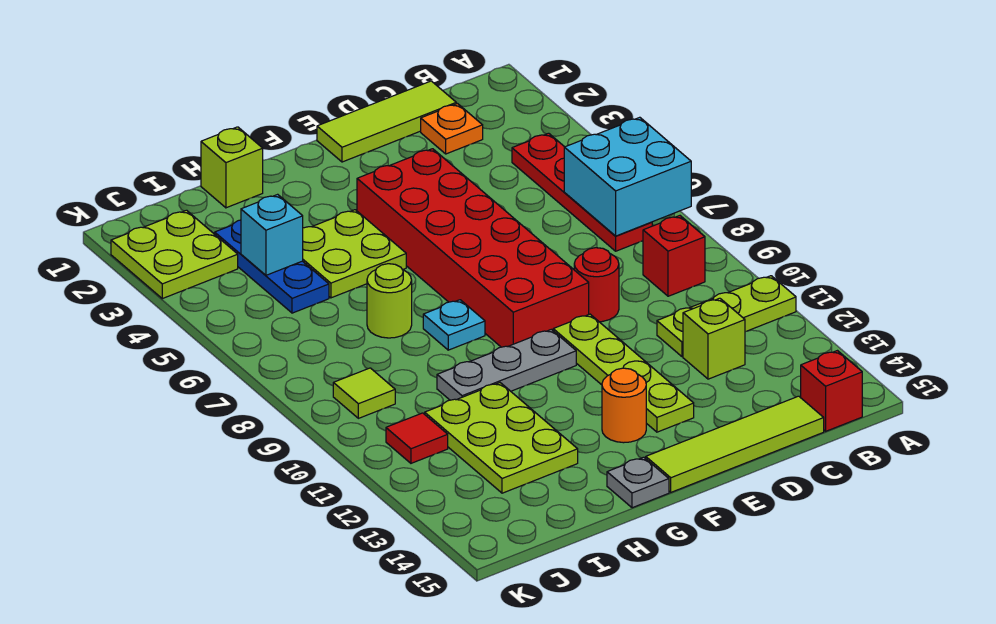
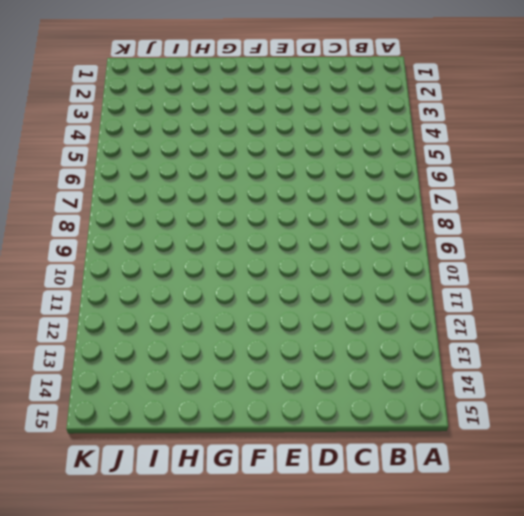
none -> lime plate A11:C11 level 1
none -> red plate B4:B7 level 1
none -> red brick B9 level 1

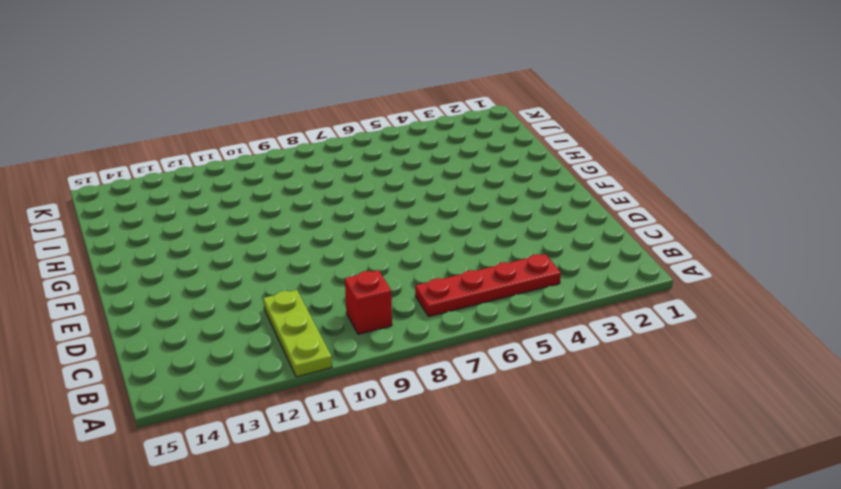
none -> red brick B15 level 1
none -> lime tile C1:E1 level 1
none -> orange plate C2 level 1

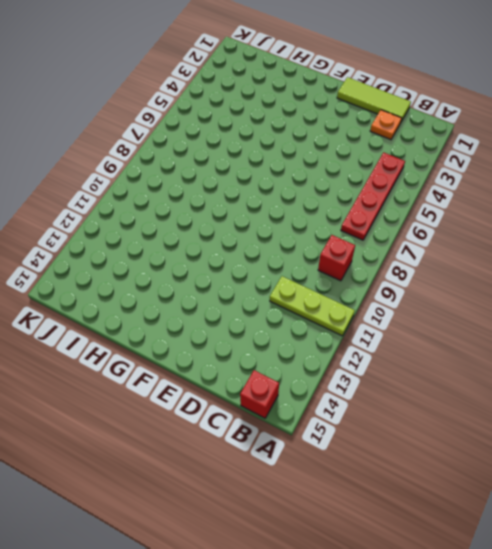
none -> lime brick C12 level 1
none -> lime tile C15:F15 level 1
none -> red round brick D9 level 1

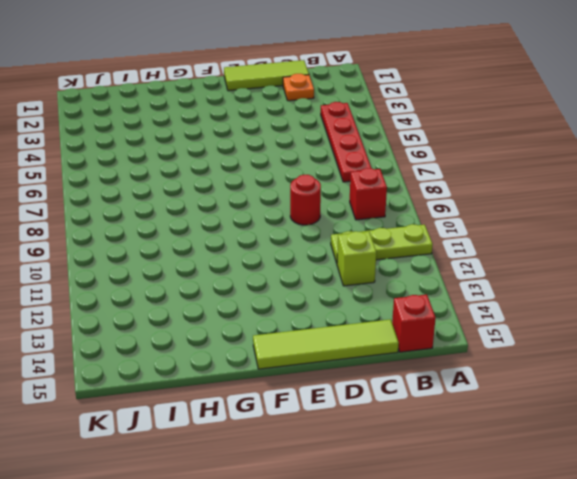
none -> red brick E4:F9 level 1
none -> lime plate E10:E13 level 1
none -> grey plate F10:H10 level 1

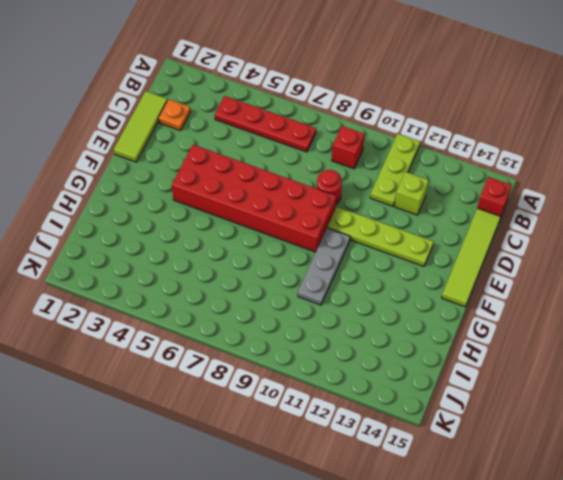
none -> orange round brick F13 level 1
none -> lime plate G4:H5 level 1
none -> cyan plate G8 level 1

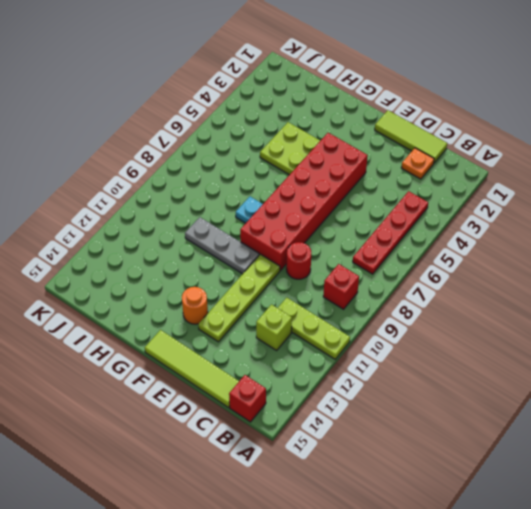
none -> grey plate G15 level 1
none -> lime brick H1 level 1
none -> lime round brick H7 level 1

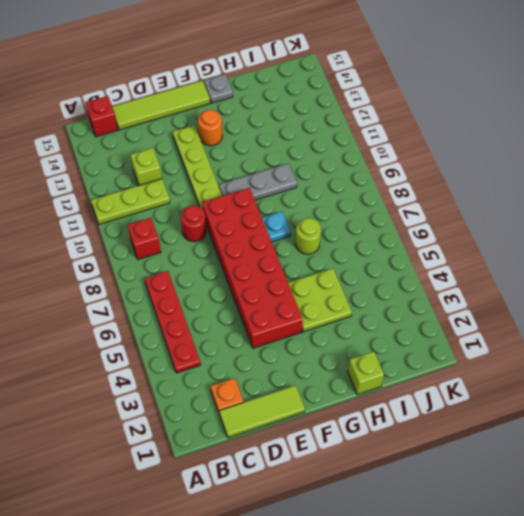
none -> lime plate H11:I13 level 1
none -> blue plate I3:I5 level 1
none -> lime plate J2:K3 level 1

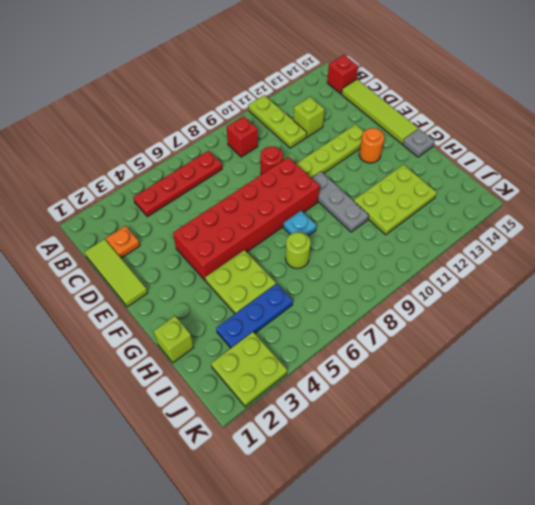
none -> lime tile J9 level 1
none -> red tile J11 level 1
none -> cyan brick A6:B7 level 2

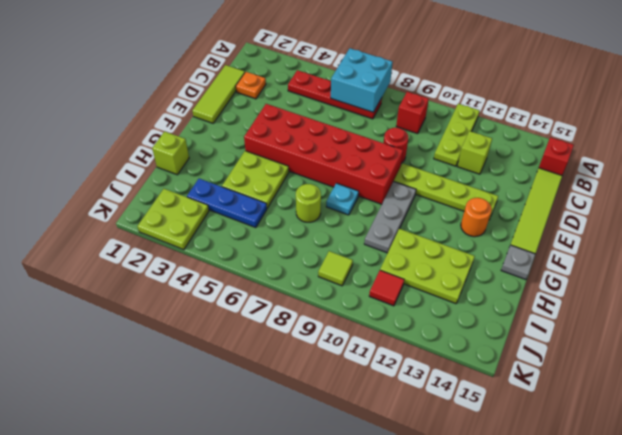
none -> cyan brick I4 level 2

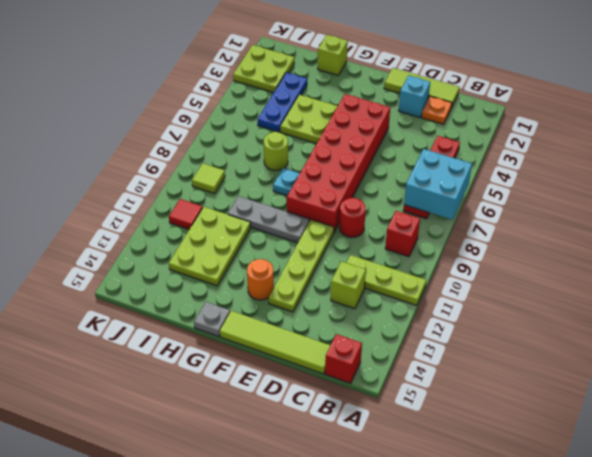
cyan brick D2 level 1 -> cyan brick I4 level 2

